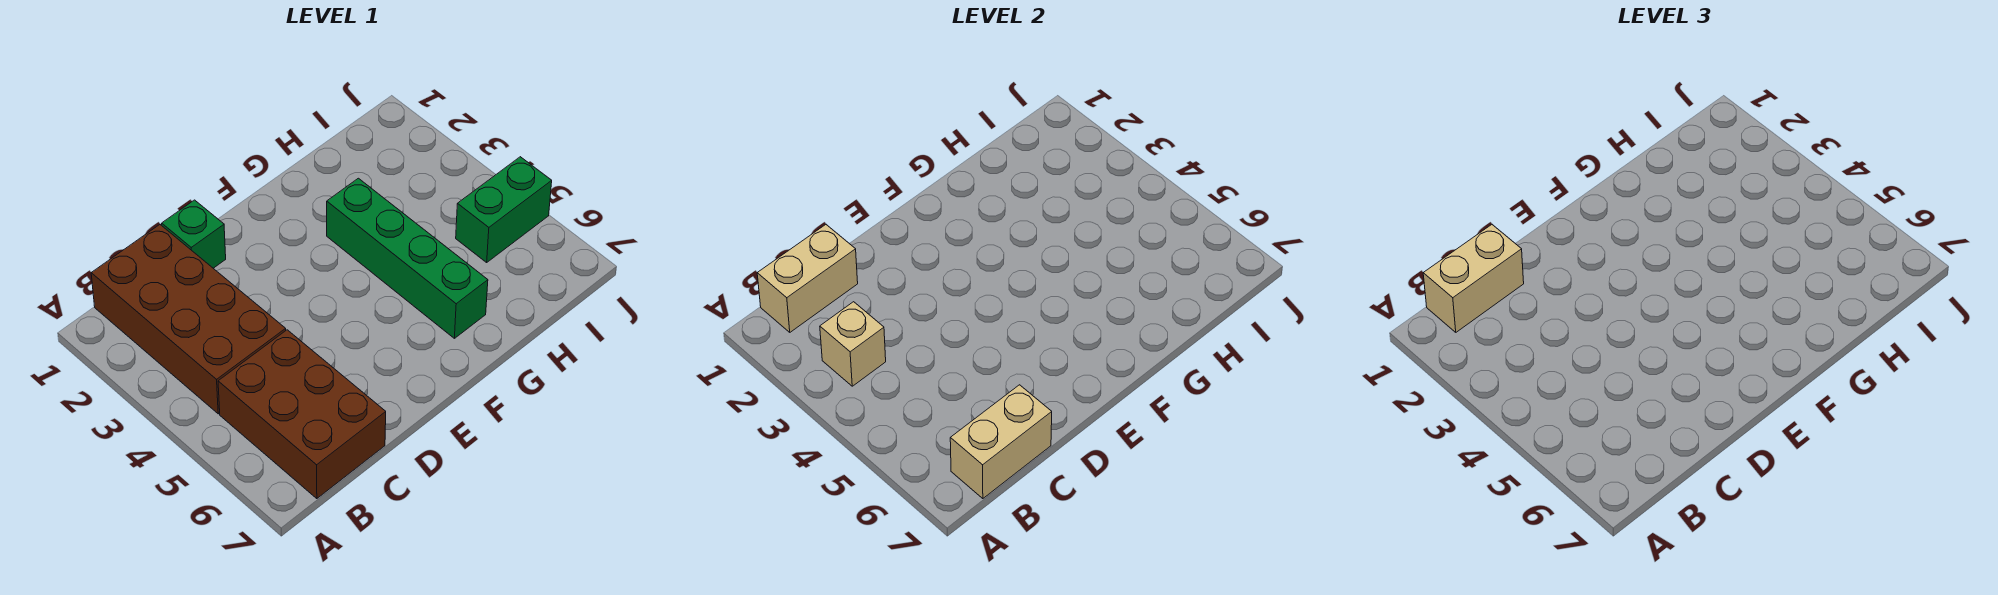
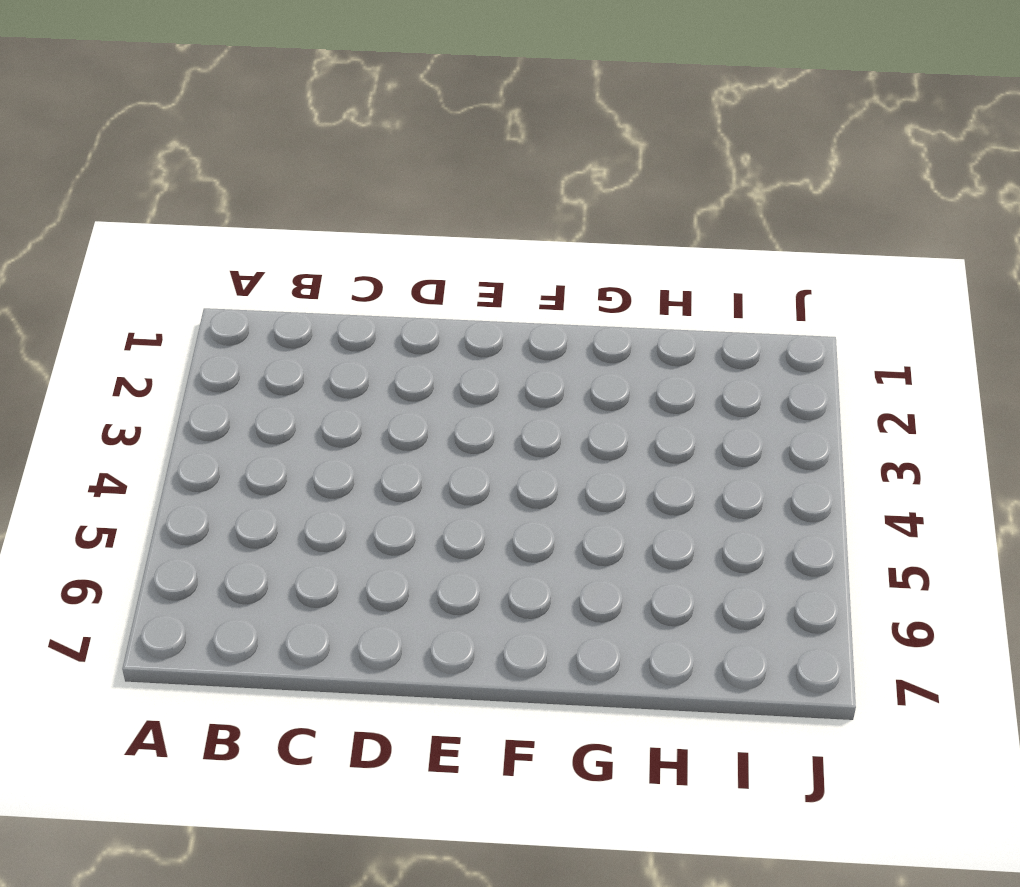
none -> brown brick B1:C4 level 1
none -> brown brick B5:C7 level 1

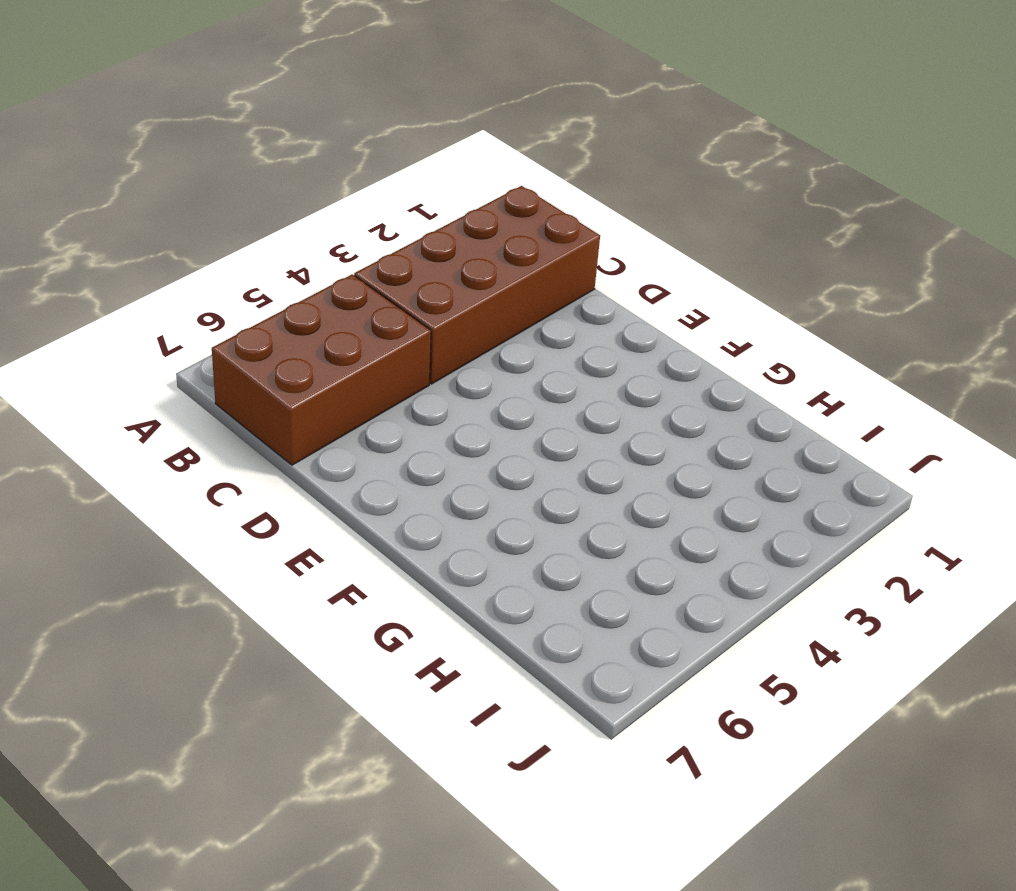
none -> green brick D1 level 1
none -> green brick G3:G6 level 1

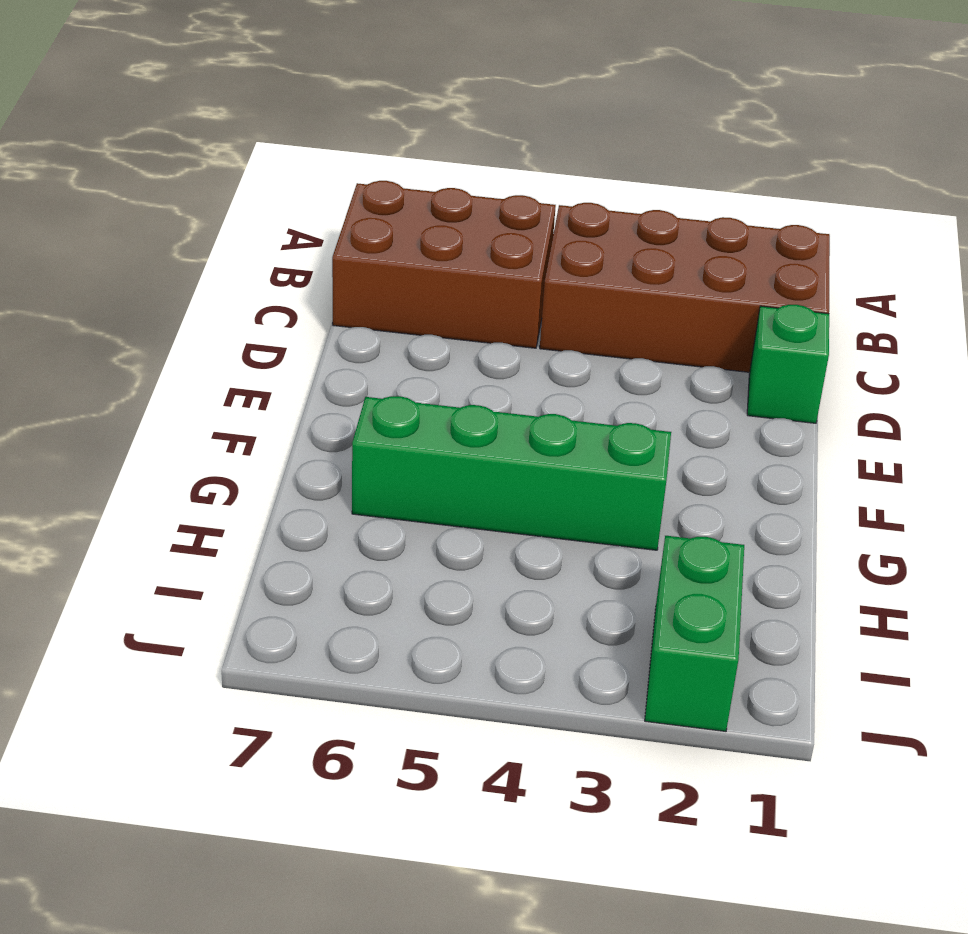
green brick I2:J2 level 1 -> green brick I5:J5 level 1
none -> tan brick B1:C1 level 2
none -> tan brick B3 level 2

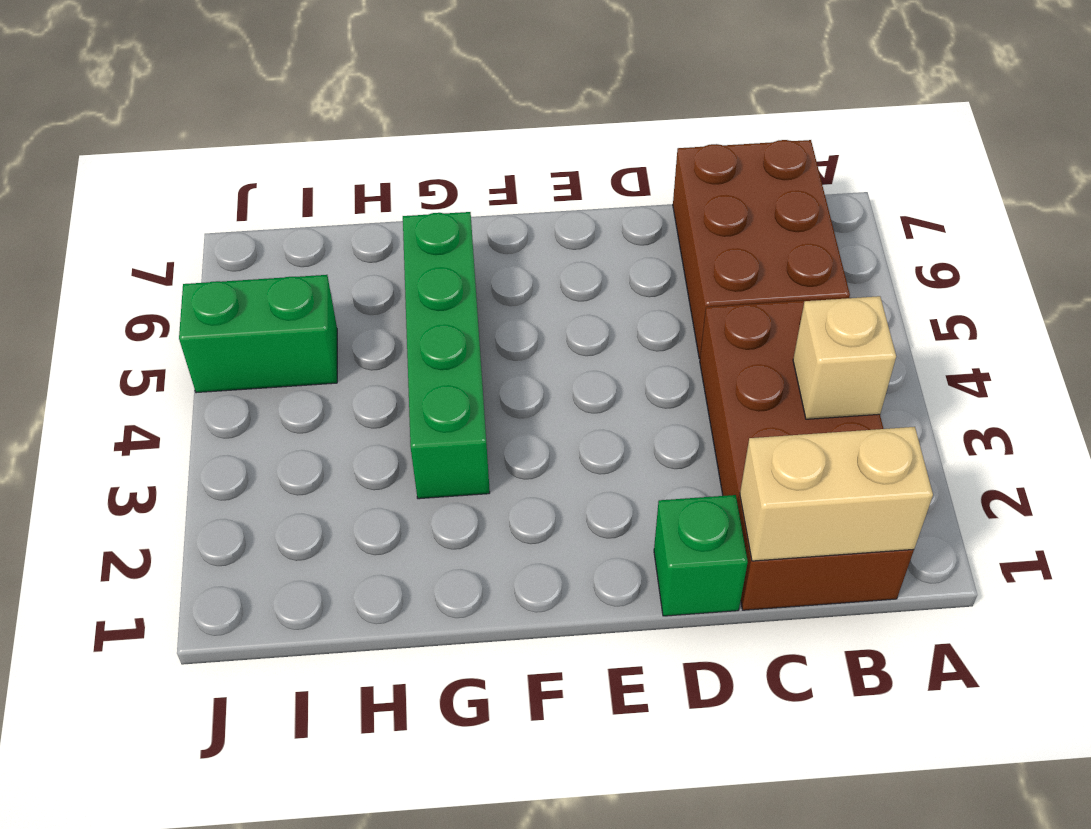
none -> tan brick B7:C7 level 2
none -> tan brick B1:C1 level 3

